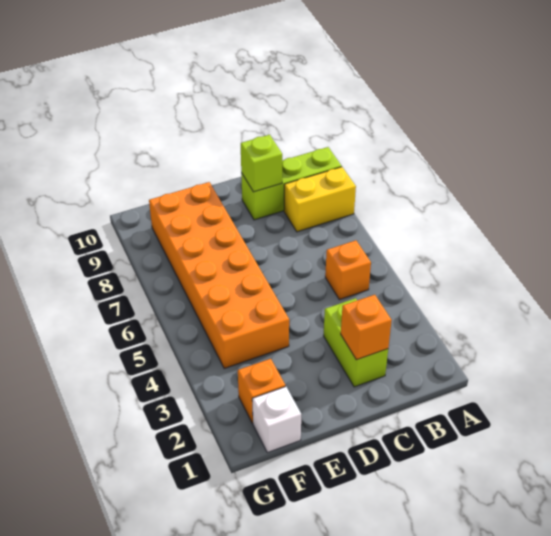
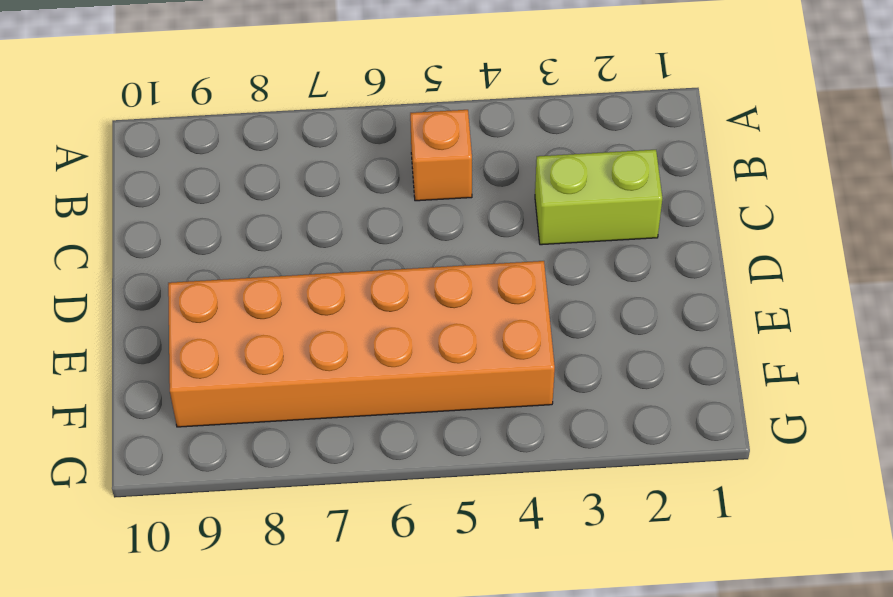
none -> yellow brick A8:B8 level 1
none -> lime brick A9:C9 level 1

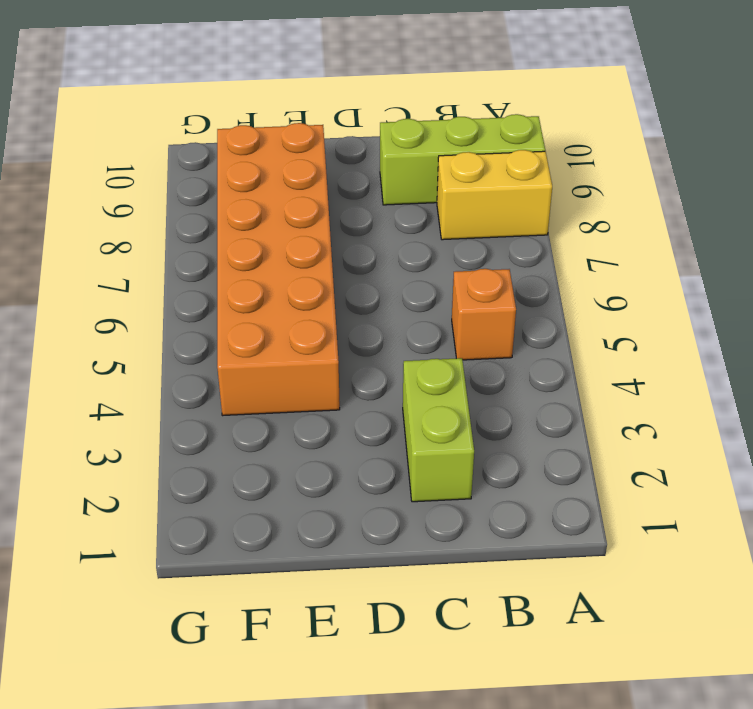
none -> white brick F1 level 1
none -> orange brick F2 level 1

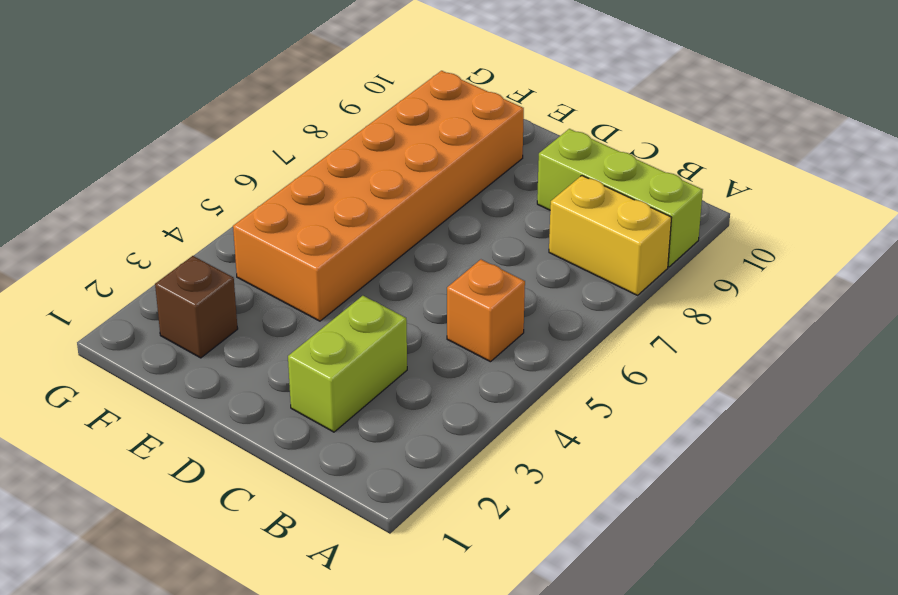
brown brick F2 level 1 -> orange brick F2 level 1
none -> white brick F1 level 1
none -> orange brick C2 level 2

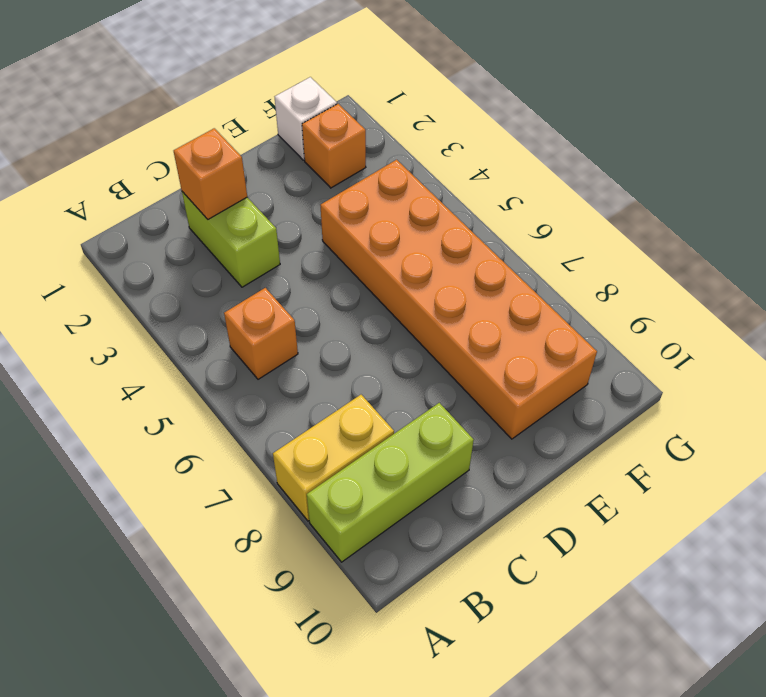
none -> lime brick C9 level 2

